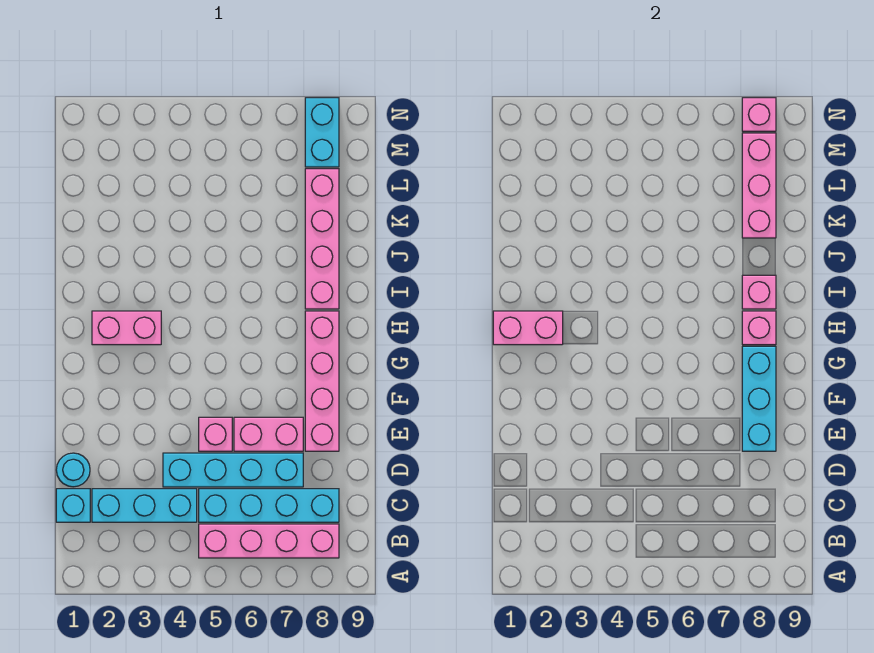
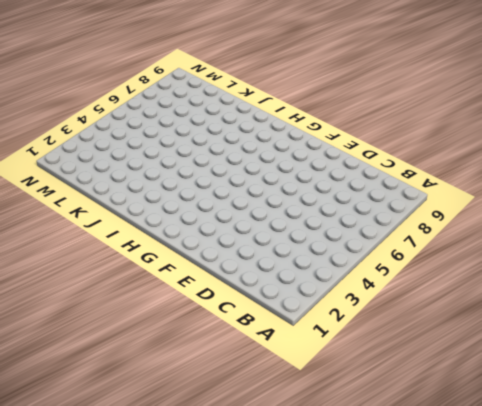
none -> pink brick B5:B8 level 1
none -> cyan brick C1 level 1
none -> cyan brick C2:C4 level 1

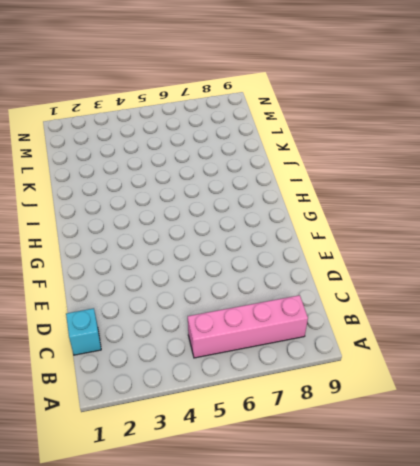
none -> cyan brick C2:C4 level 1
none -> cyan brick C5:C8 level 1
none -> cyan round brick D1 level 1

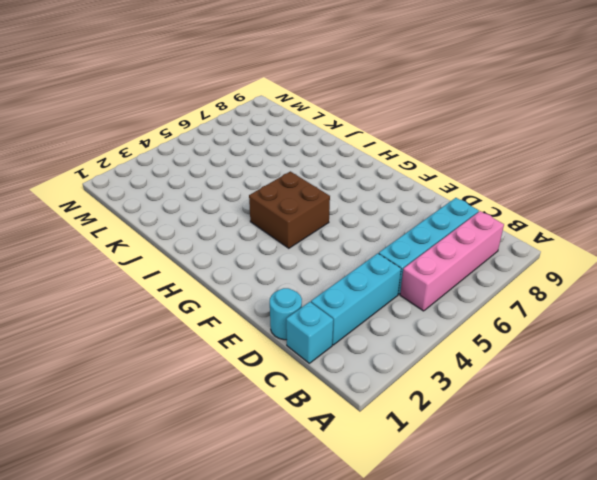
brown brick G4:H5 level 1 -> none
none -> cyan brick D4:D7 level 1
none -> pink brick E5 level 1
none -> pink brick E6:E7 level 1

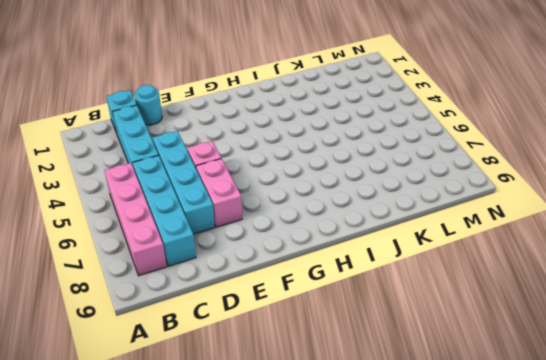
none -> pink brick E8:H8 level 1
none -> pink brick H2:H3 level 1
none -> pink brick I8:L8 level 1

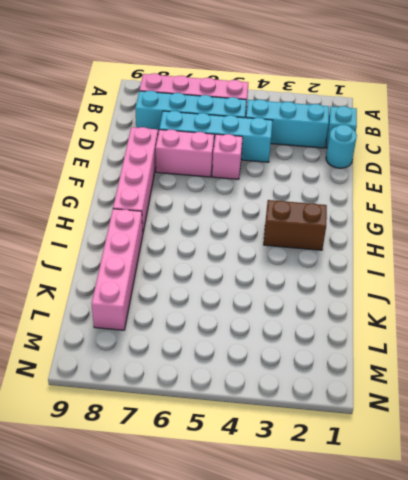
brown brick H2:H3 level 1 -> pink brick H2:H3 level 1
none -> cyan brick M8:N8 level 1
none -> cyan brick E8:G8 level 2
none -> pink brick H1:H2 level 2

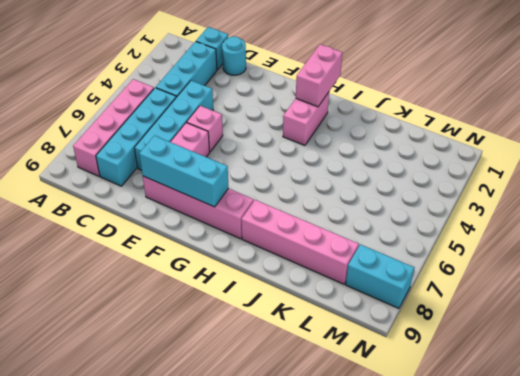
none -> pink brick H8 level 2
none -> pink brick I8 level 2
none -> pink brick K8:M8 level 2

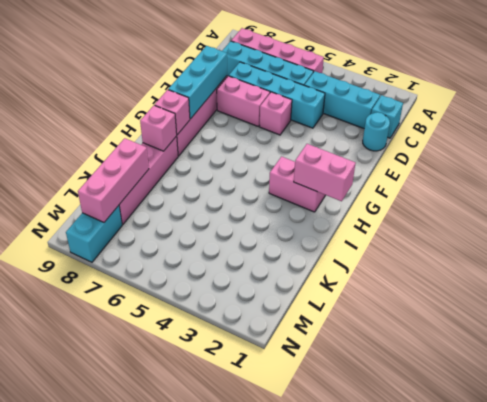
none -> pink brick N8 level 2

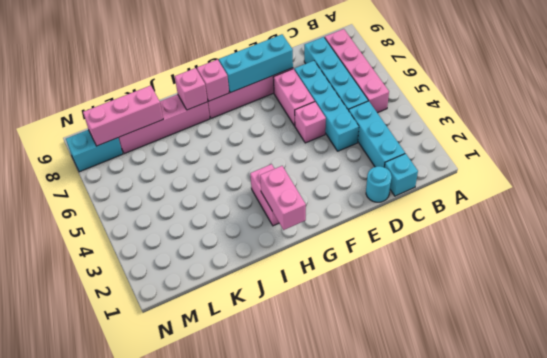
none -> pink brick N8 level 2

